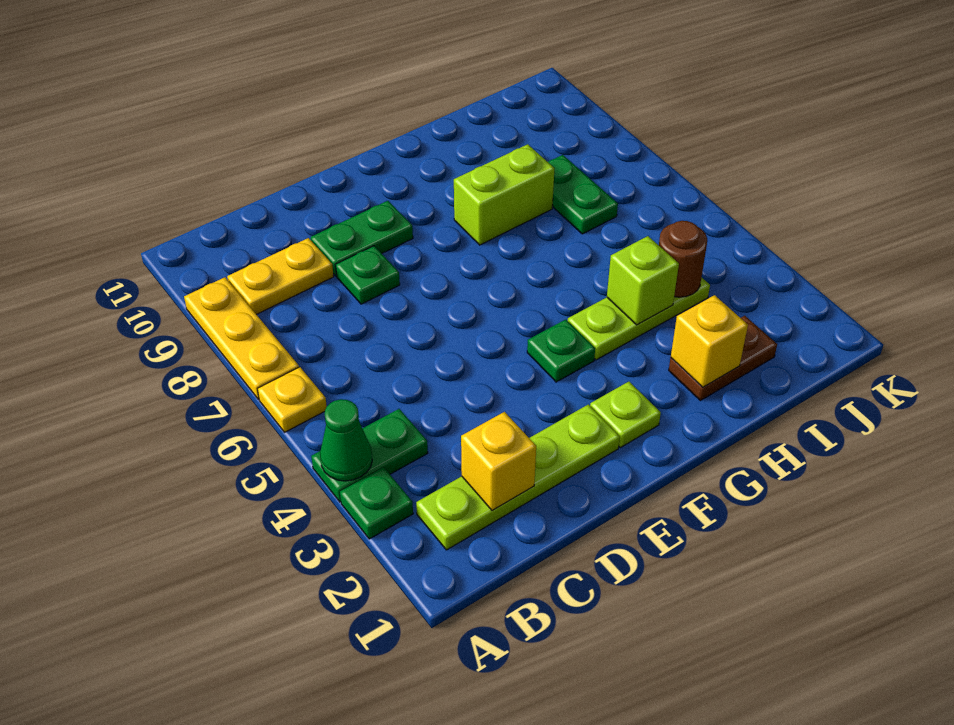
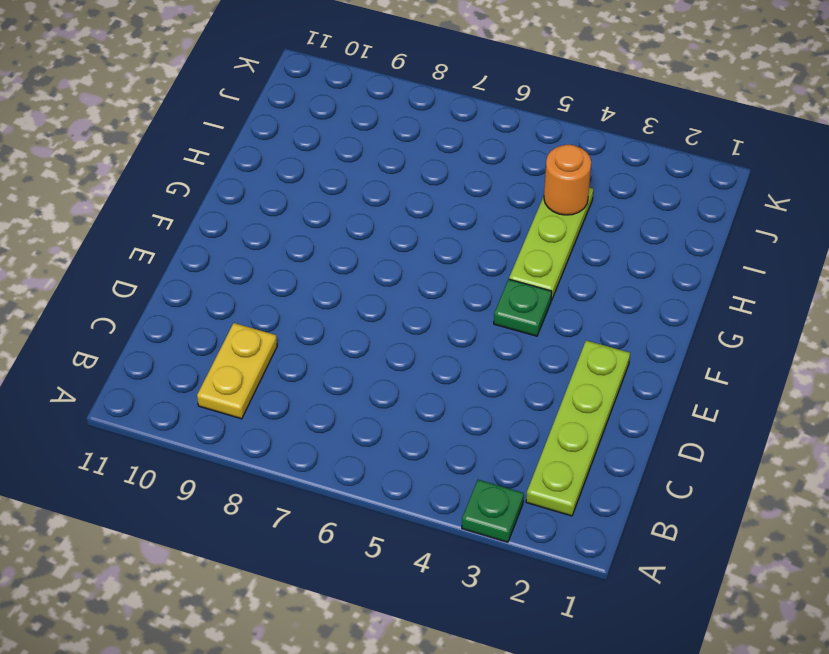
orange round brick I4 level 2 -> brown round brick I4 level 2
none -> green plate A4:B4 level 1
none -> yellow plate A6 level 1
none -> yellow plate A7:A9 level 1

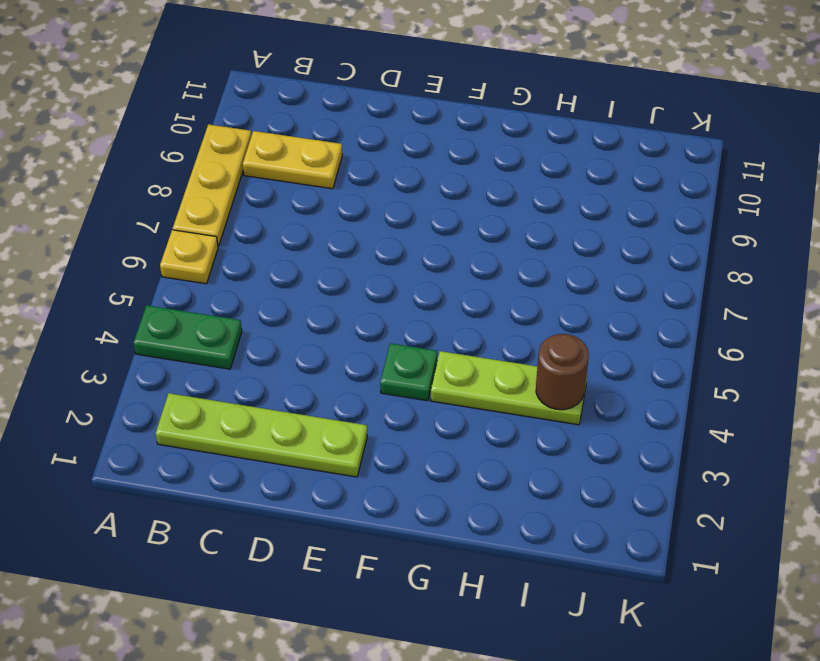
none -> green plate A3 level 1
none -> green plate D8 level 1
none -> green plate D9:E9 level 1

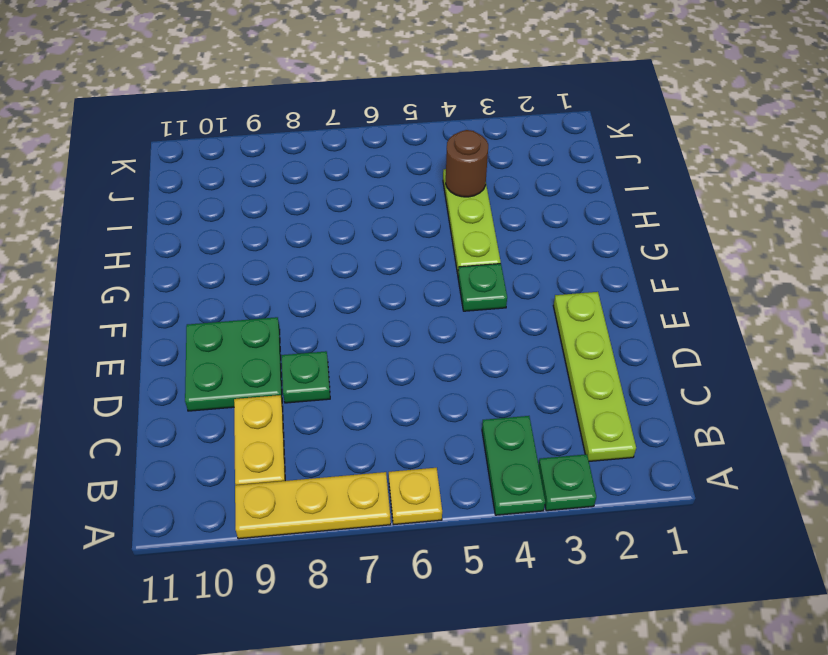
green plate D9:E10 level 1 -> green plate D9:E9 level 1
none -> lime plate F2 level 1
none -> lime brick G8:H8 level 1
none -> brown plate H2:I2 level 1

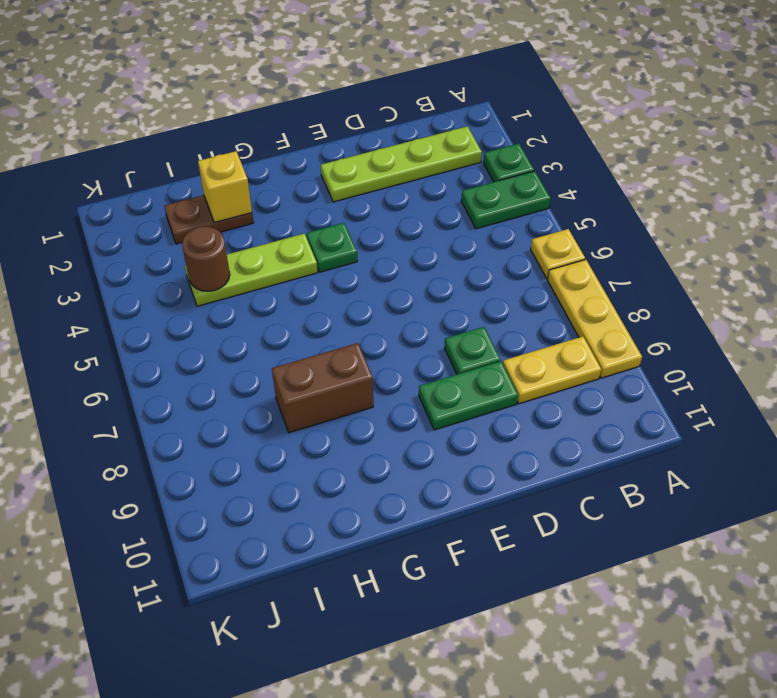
brown brick G8:H8 level 1 -> lime brick G8:H8 level 1
none -> lime plate F2 level 1
none -> green plate I7:I8 level 1
none -> green cone A4 level 2

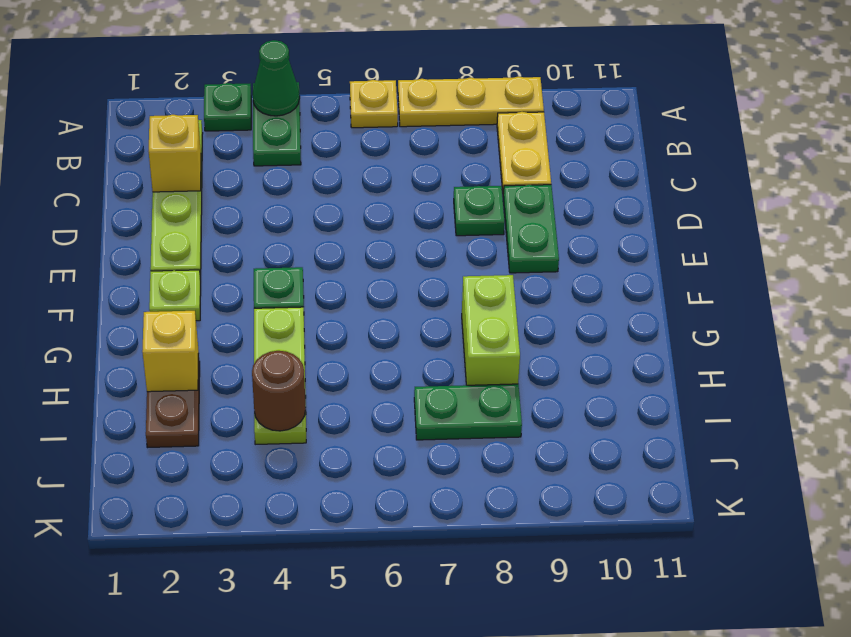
none -> lime brick H4 level 2

